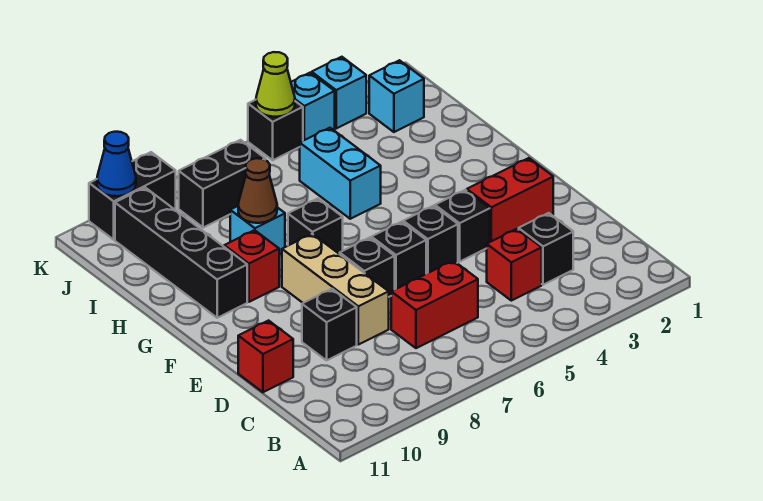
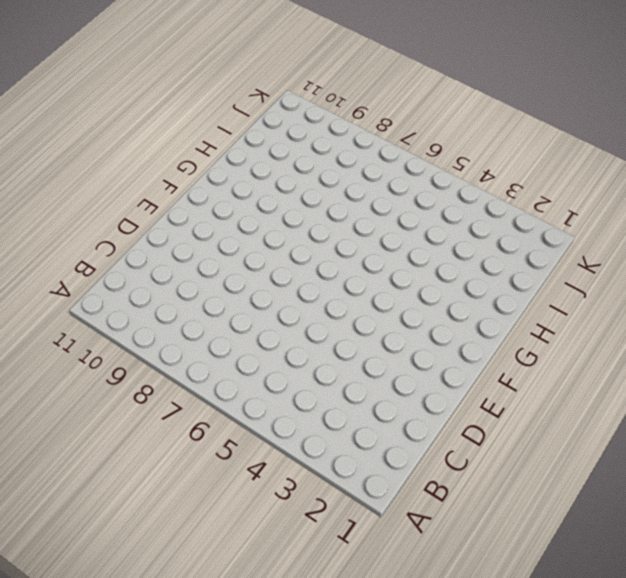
none -> black brick C3 level 1
none -> red brick C4 level 1
none -> red brick C6:C7 level 1

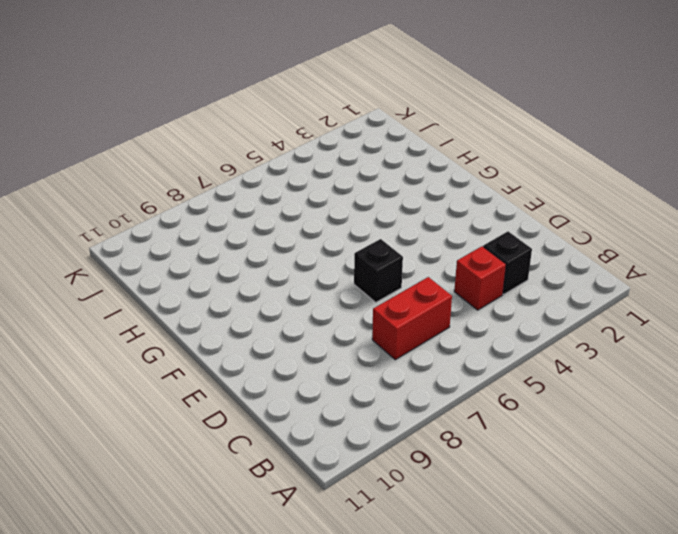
none -> tan brick D8:F8 level 1
none -> black brick D9 level 1
none -> red brick D11 level 1

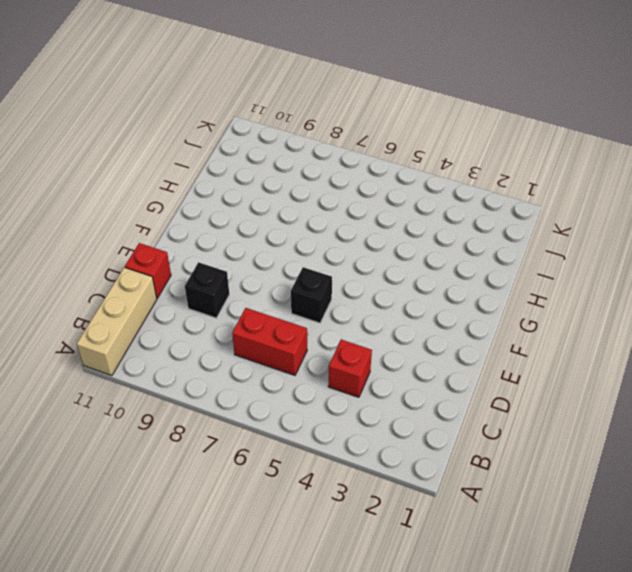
tan brick A11:C11 level 1 -> tan brick D8:F8 level 1
none -> black brick C3 level 1
none -> red brick E2:E3 level 1
none -> black brick E4 level 1

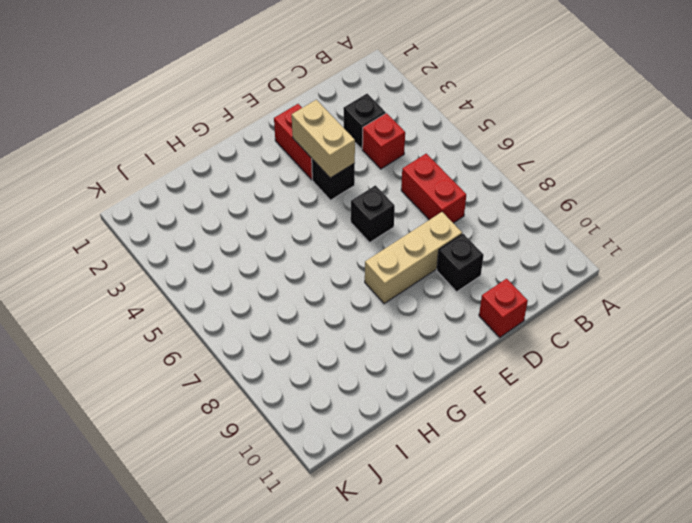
tan brick E3:E4 level 2 -> none
none -> black brick E5 level 1
none -> black brick E7 level 1
none -> black brick G7 level 1

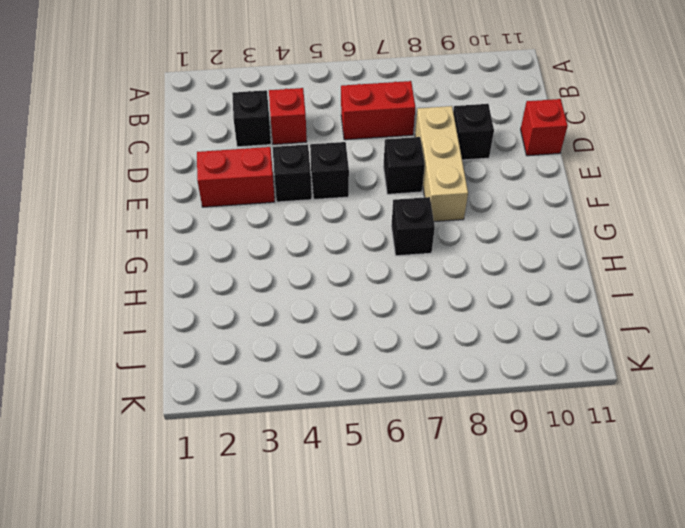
none -> black brick E6 level 1
none -> red brick G9 level 1
none -> black brick G10:J10 level 1

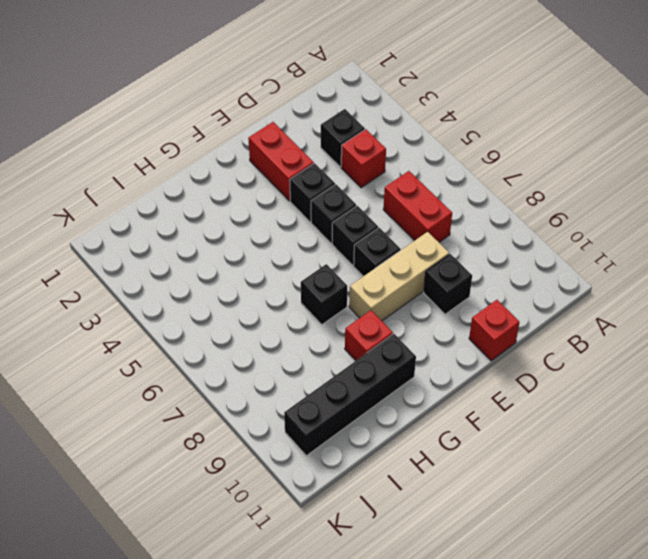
none -> cyan brick H5:I5 level 1
none -> cyan brick H8 level 1
none -> cyan brick J2 level 1

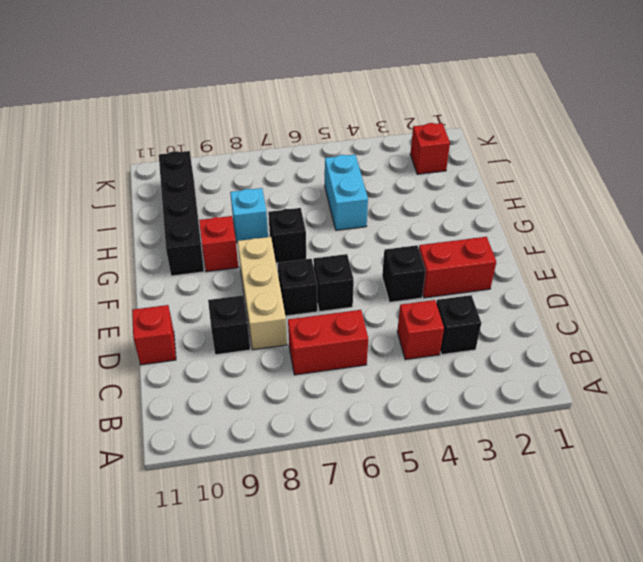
red brick J2 level 1 -> cyan brick J2 level 1
none -> black brick E5 level 1
none -> black brick J7:J8 level 1
none -> cyan brick K3 level 1

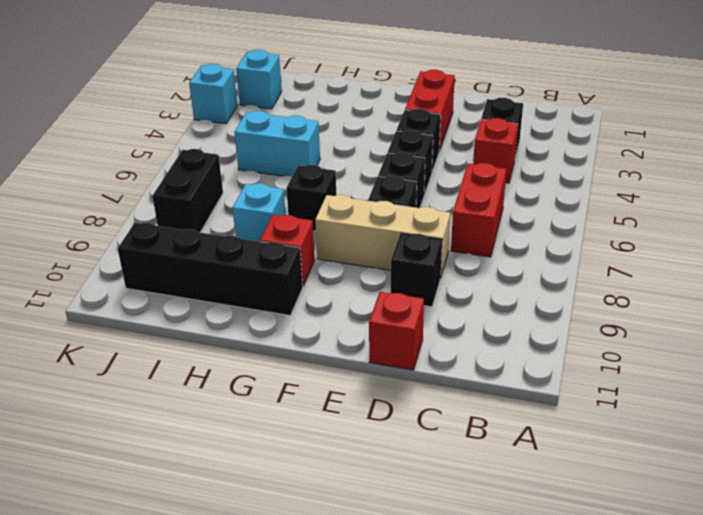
none -> cyan brick K4 level 1
none -> black brick K5 level 1
none -> black brick K9:K10 level 1

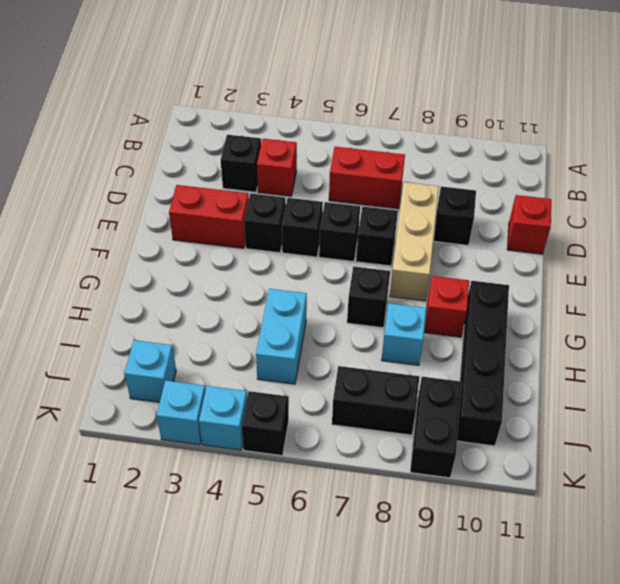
black brick J9:K9 level 1 -> black brick K9:K10 level 1
none -> brown cone H8 level 2
none -> lime cone K5 level 2
none -> blue cone K10 level 2

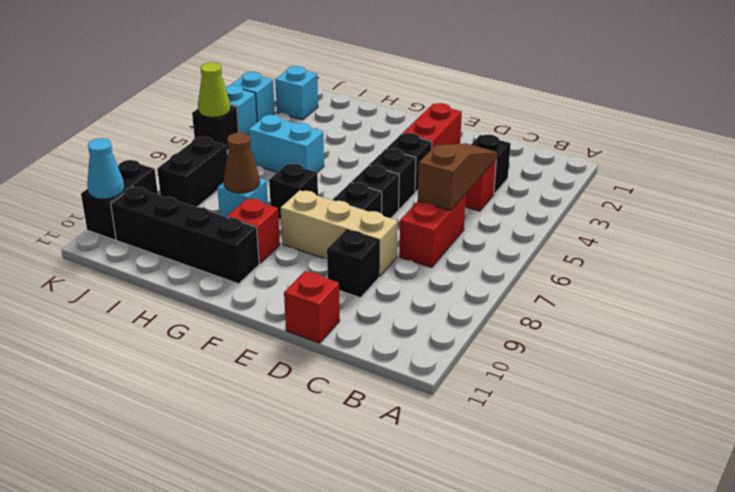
brown slope C4:C6 level 2 top 6 -> none
cyan cone K10 level 2 -> blue cone K10 level 2

